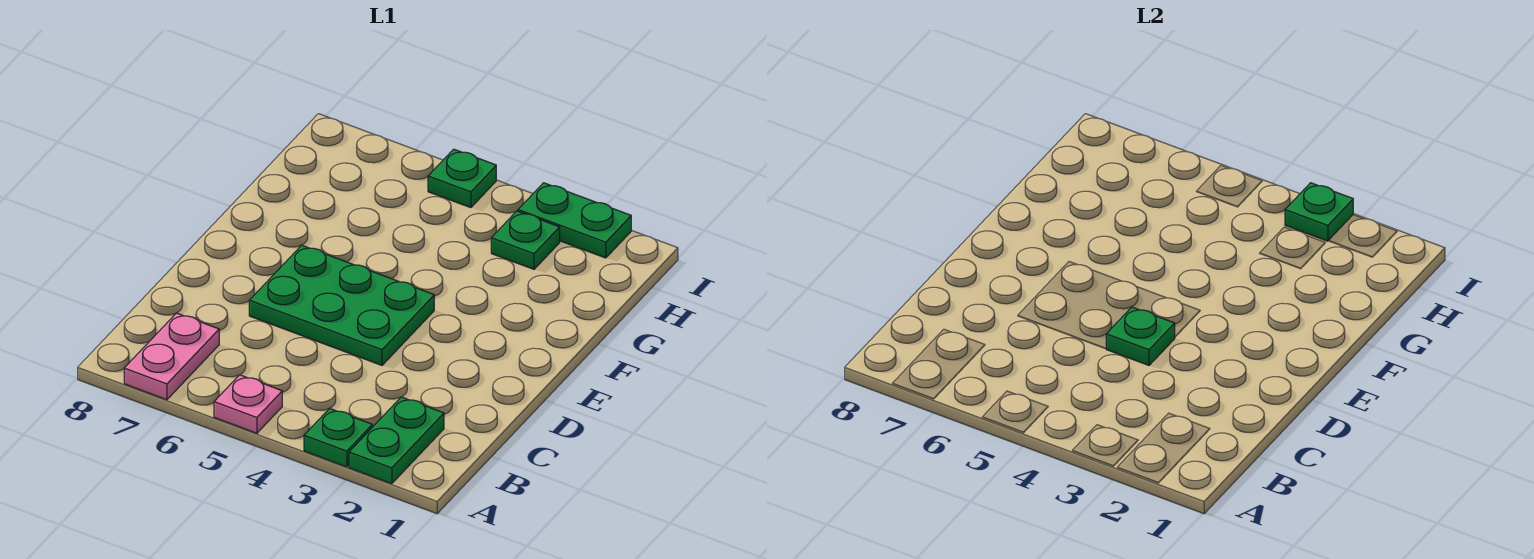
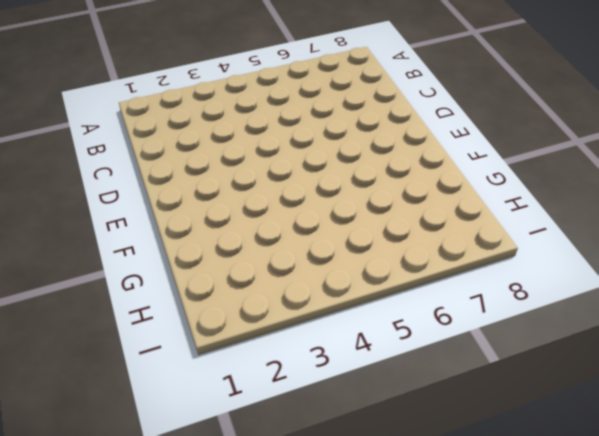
none -> green plate A2:B2 level 1
none -> green plate A3 level 1

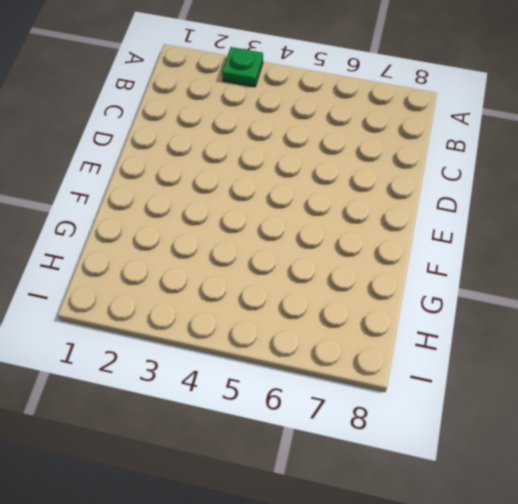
none -> green plate A2:B2 level 1
none -> pink plate A5 level 1

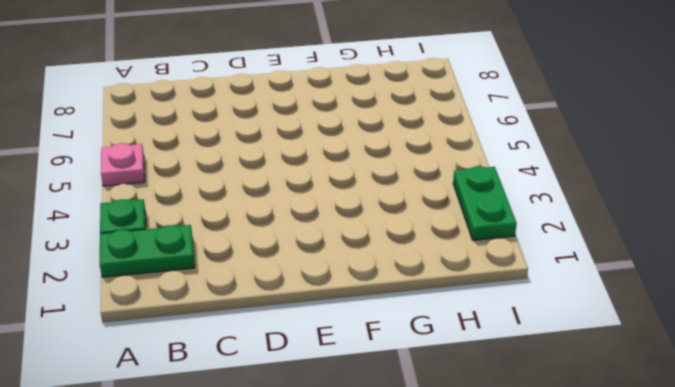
none -> pink plate A7:B7 level 1
none -> green plate D4:E6 level 1

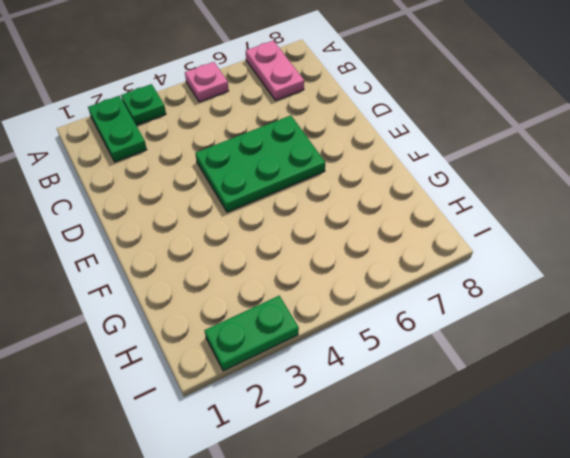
none -> green plate H3 level 1
none -> green plate I5 level 1

